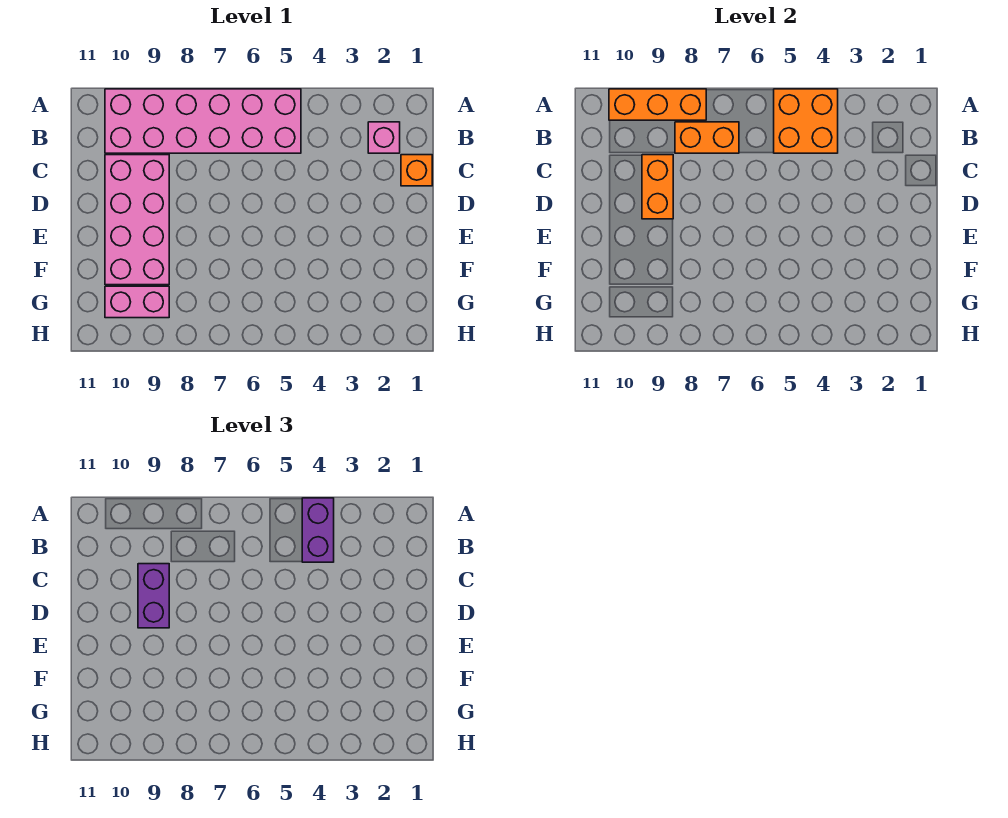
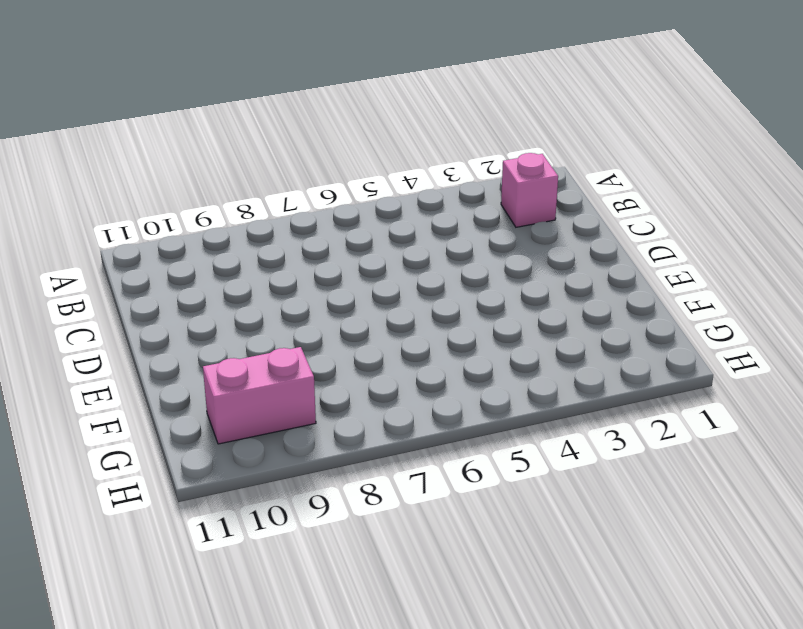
none -> pink brick A5:B10 level 1
none -> orange brick C1 level 1

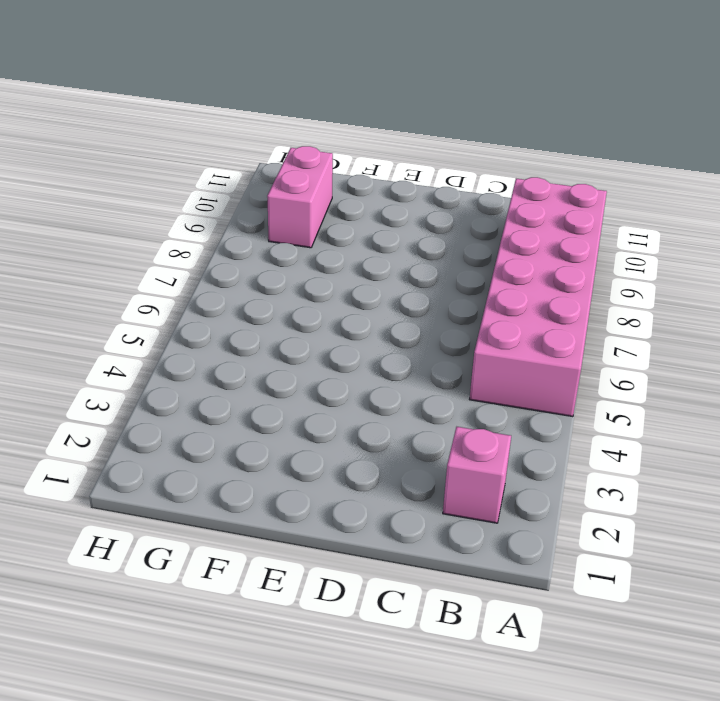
none -> orange brick C1 level 1
none -> pink brick C9:F10 level 1

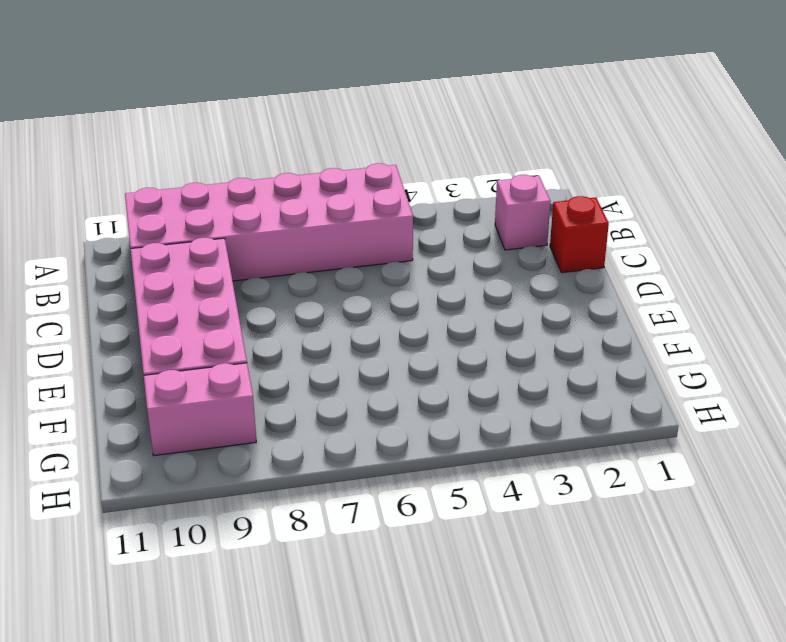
red brick C1 level 1 -> orange brick C1 level 1
none -> orange brick A4:B5 level 2
none -> orange brick A8:A10 level 2

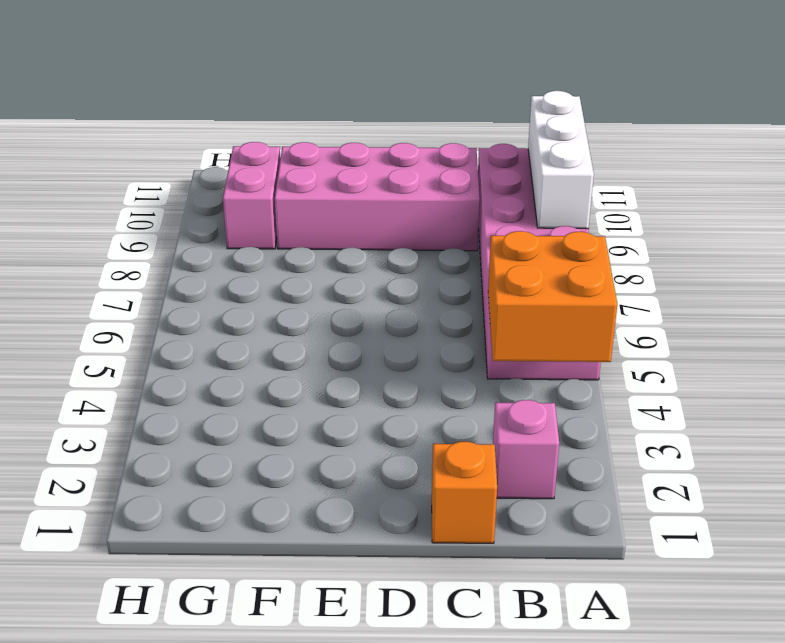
white brick A8:A10 level 2 -> orange brick A8:A10 level 2
none -> orange brick B7:B8 level 2
none -> orange brick C9:D9 level 2

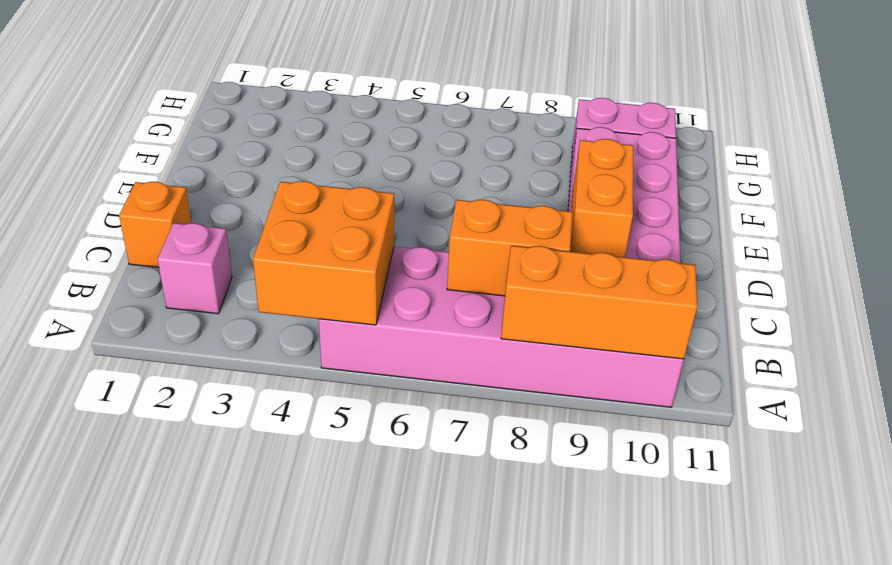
none -> purple brick A4:B4 level 3
none -> purple brick C9:D9 level 3

